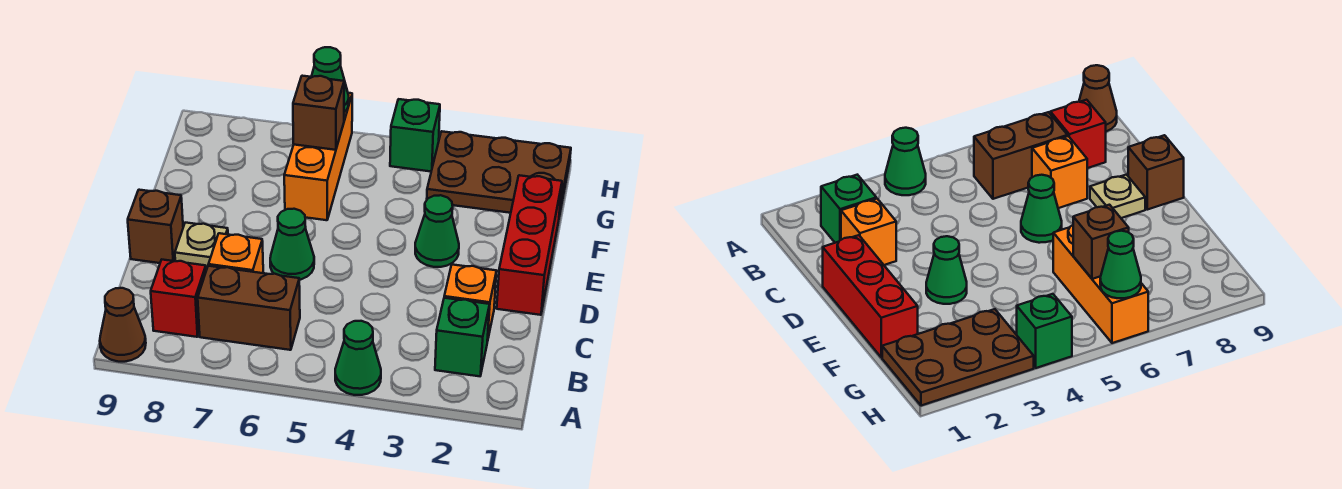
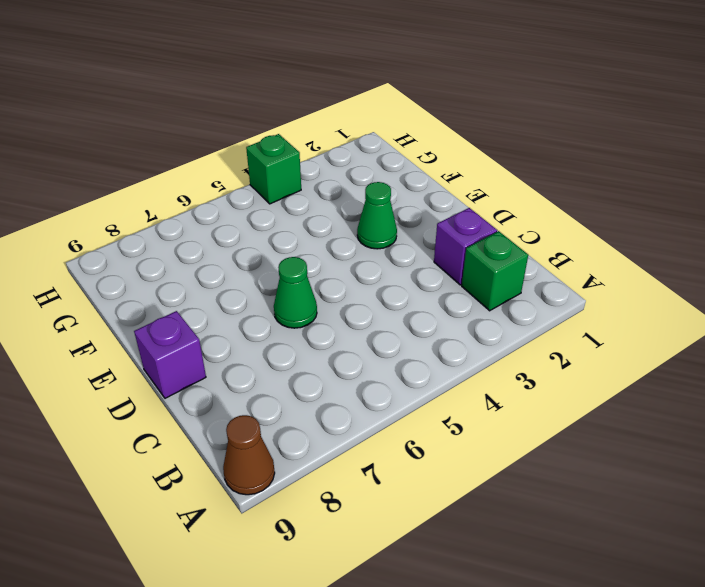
purple brick C2 level 1 -> orange brick C2 level 1
purple brick D9 level 1 -> brown brick D9 level 1
none -> green cone A4 level 1
none -> brown brick B6:B7 level 1
none -> red brick B8 level 1

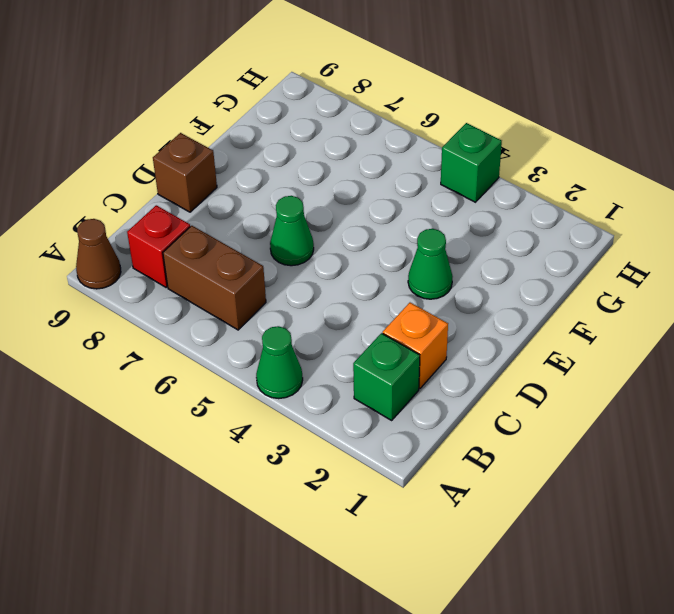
none -> orange brick C7 level 1
none -> red brick D1:F1 level 1
none -> tan plate D8 level 1

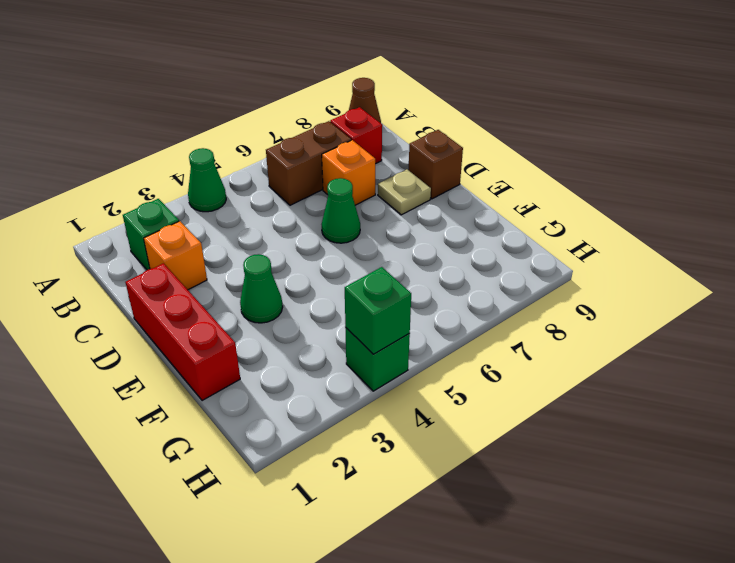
green brick H4 level 2 -> none
none -> orange brick F6:H6 level 1
none -> brown plate G1:H3 level 1
none -> brown brick G6 level 2

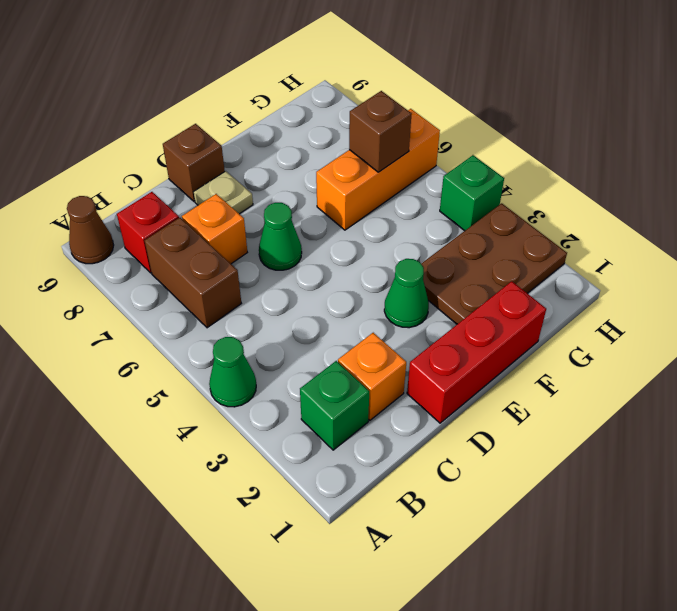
brown plate F2:H3 level 1 -> brown plate G1:H3 level 1
none -> green cone H6 level 2

